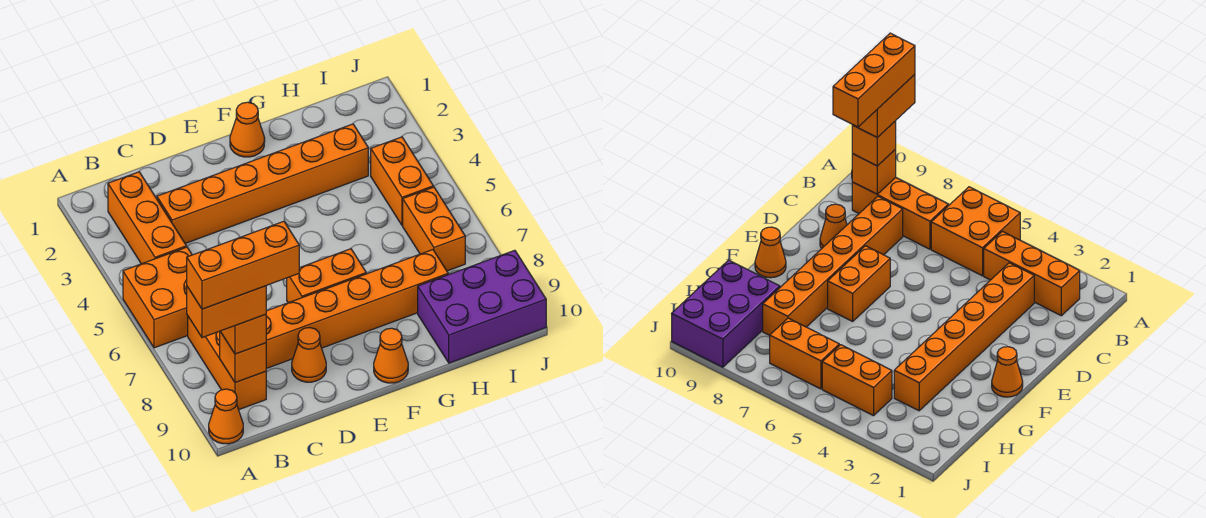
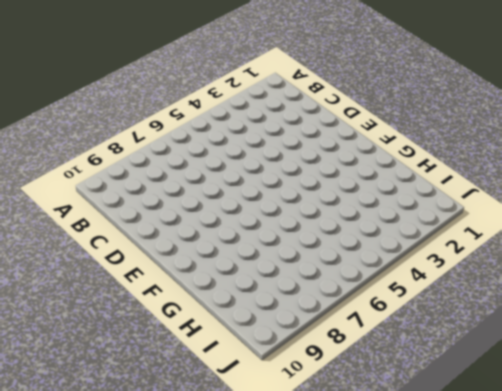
none -> orange brick A5:B6 level 1
none -> orange cone A10 level 1
none -> orange brick B2:B4 level 1

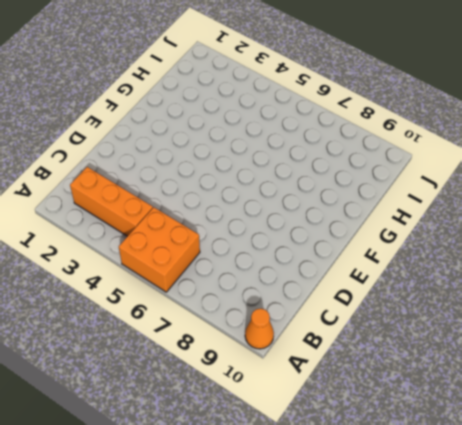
none -> orange brick B7:B9 level 1
none -> orange brick C3:H3 level 1
none -> orange brick C8:H8 level 1

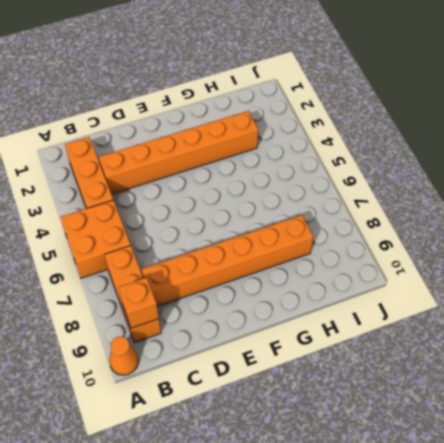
none -> orange cone D9 level 1
none -> orange brick E7:F7 level 1
none -> orange cone F1 level 1

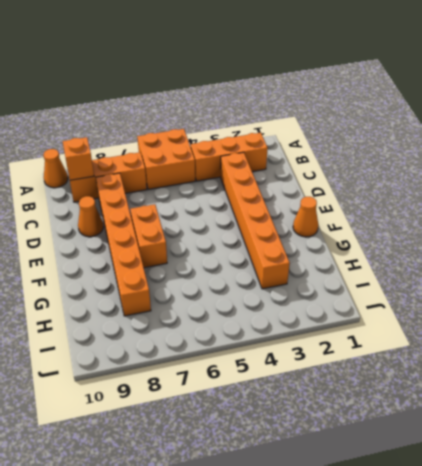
none -> orange cone F10 level 1
none -> purple brick H9:J10 level 1
none -> orange brick I4:I5 level 1

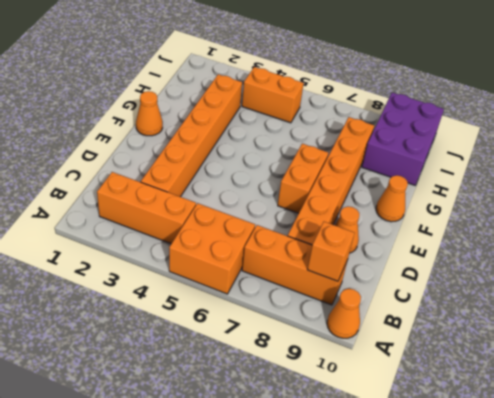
none -> orange brick I6:I7 level 1
none -> orange brick B9 level 3
none -> orange brick A9:B9 level 4

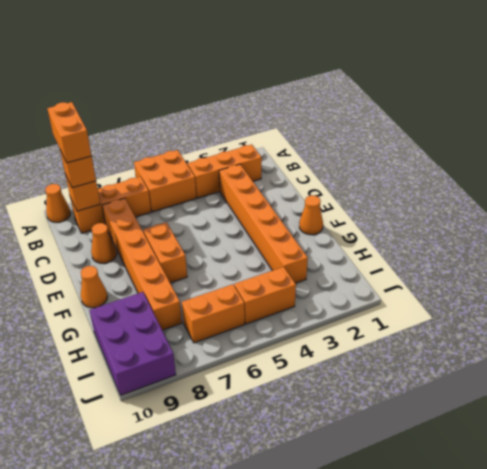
none -> orange brick A9:C9 level 5

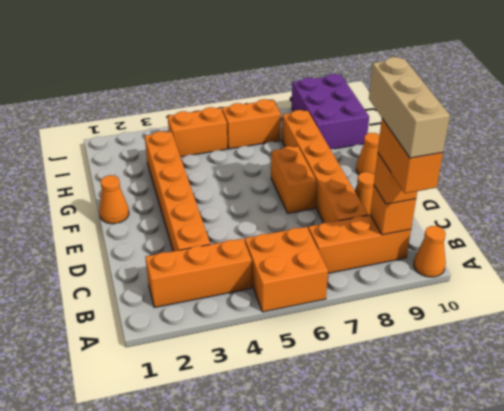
tan brick A9:C9 level 5 -> orange brick A9:C9 level 5

